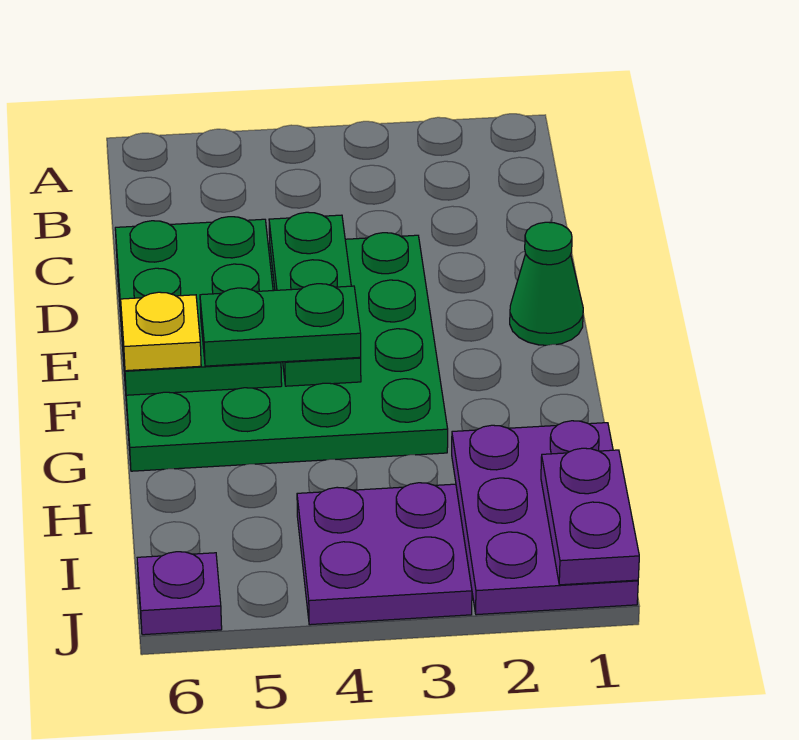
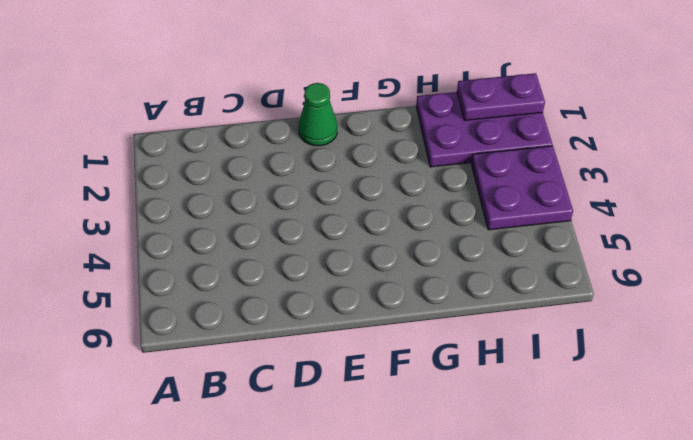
none -> green plate D3:G6 level 1
none -> purple plate J6 level 1

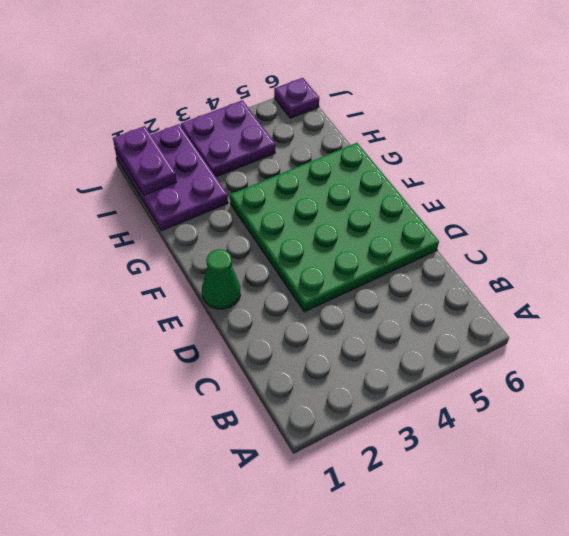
none -> green plate D4:F4 level 2
none -> green plate D5:F6 level 2

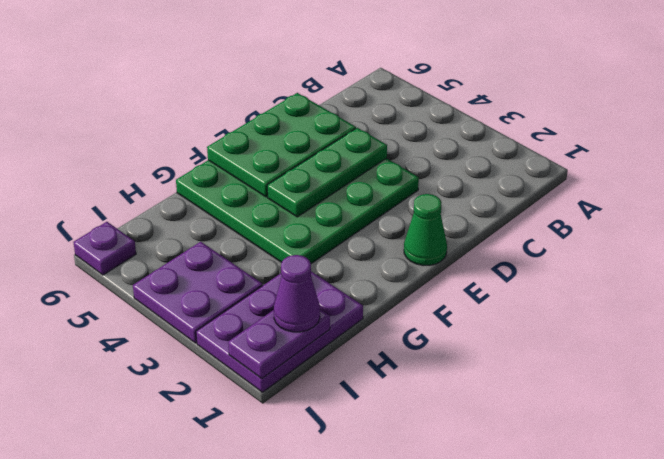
purple cone I1 level 3 -> none
none -> green plate F4:F5 level 3
none -> yellow plate F6 level 3

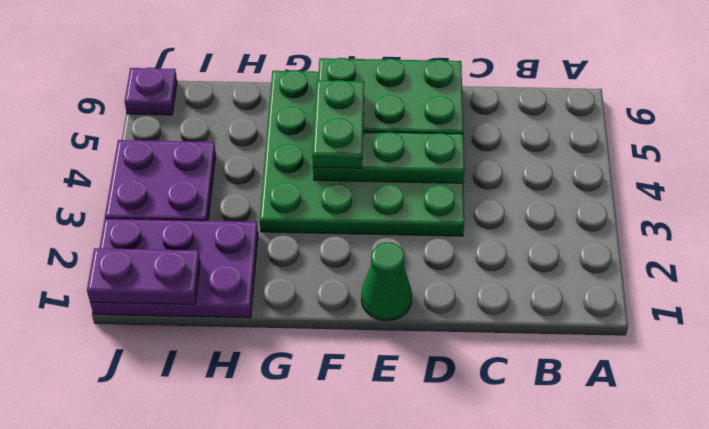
none -> yellow plate F6 level 3

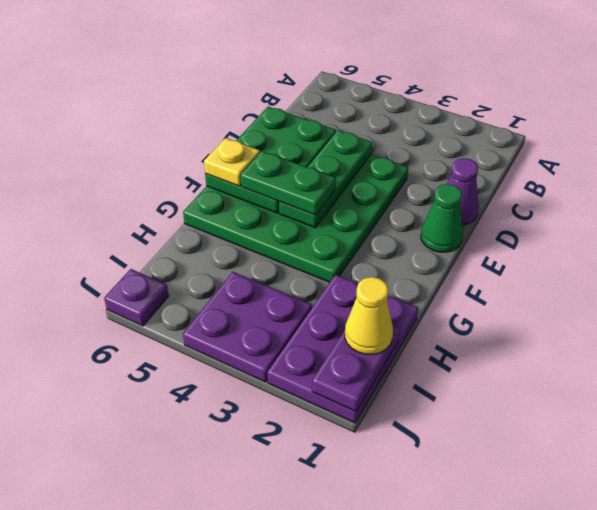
purple cone D1 level 1 -> none
yellow cone I1 level 3 -> none

